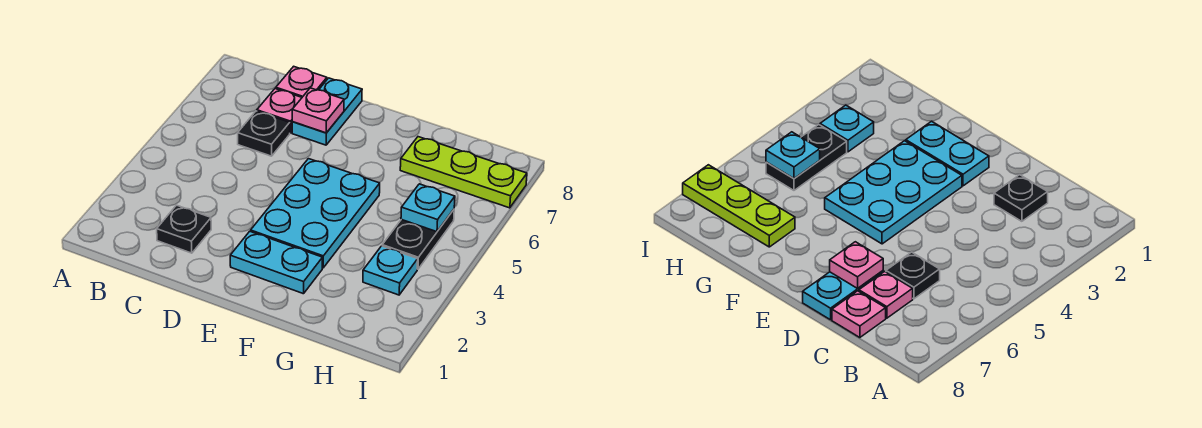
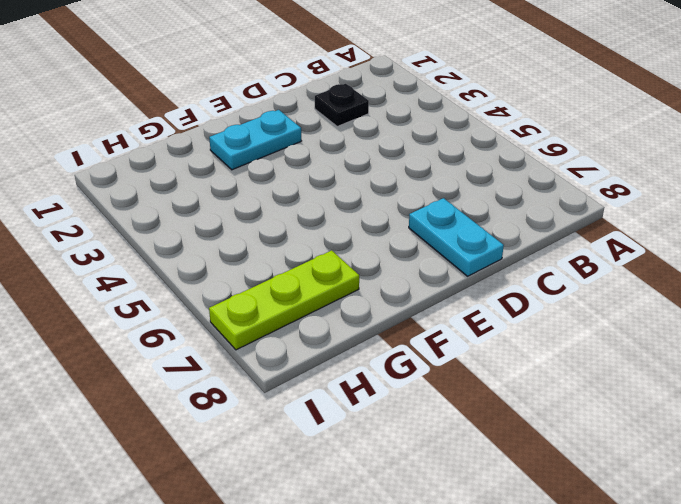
none -> black plate C6 level 1
none -> pink plate C7 level 1
none -> pink plate C8 level 1

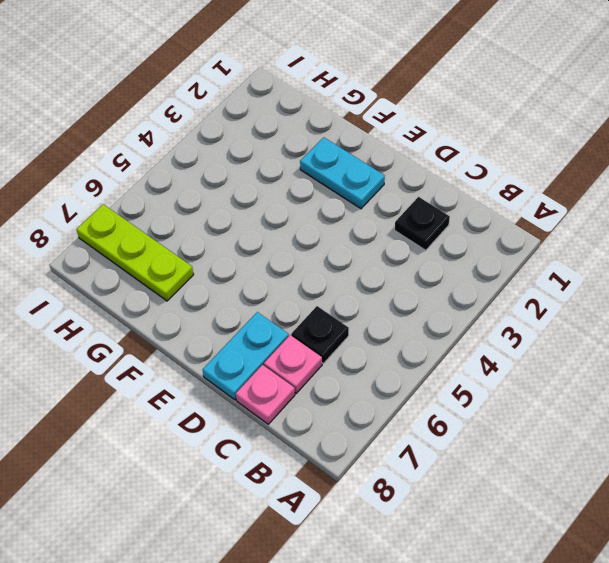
none -> cyan plate E3:F5 level 1
none -> cyan plate H3 level 1
none -> black plate H4:H5 level 1

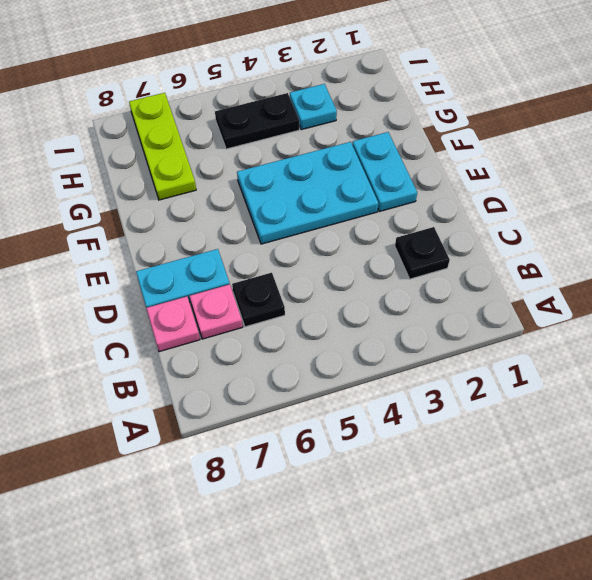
none -> pink plate D7 level 2
none -> cyan plate H5 level 2

